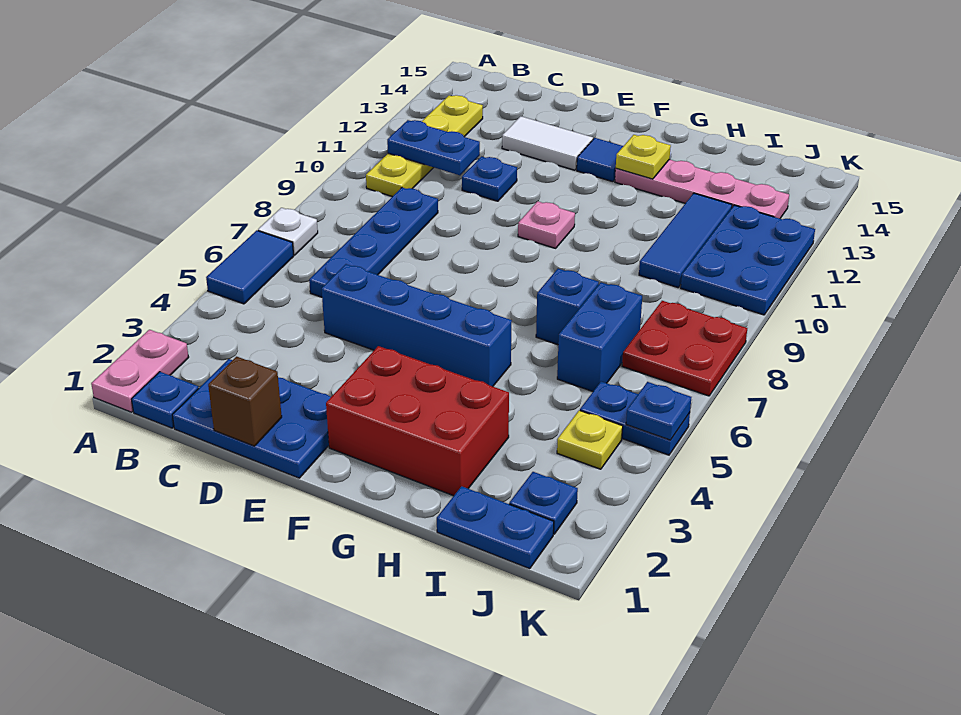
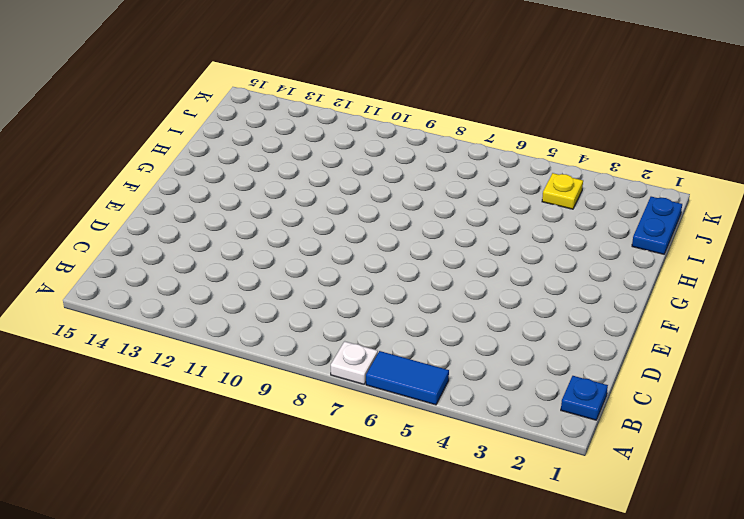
none -> pink plate A1:A2 level 1
none -> yellow plate B10:B13 level 1
none -> blue plate C1:E2 level 1

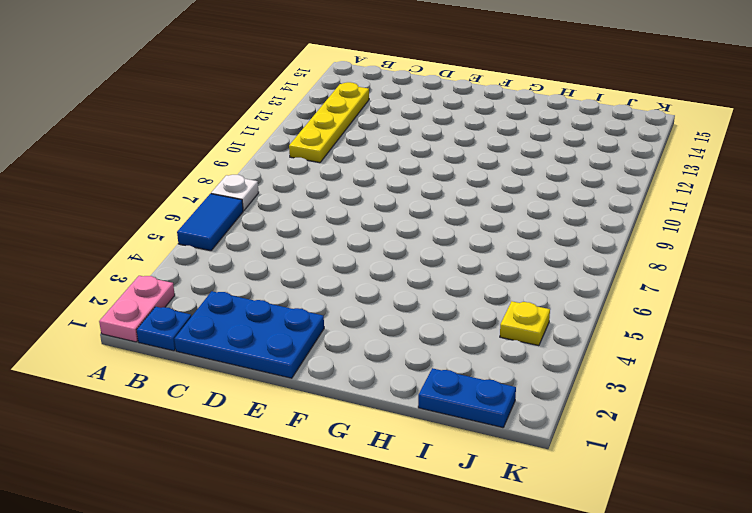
none -> blue plate C6:C9 level 1
none -> blue brick D5:G5 level 1
none -> blue plate D11 level 1

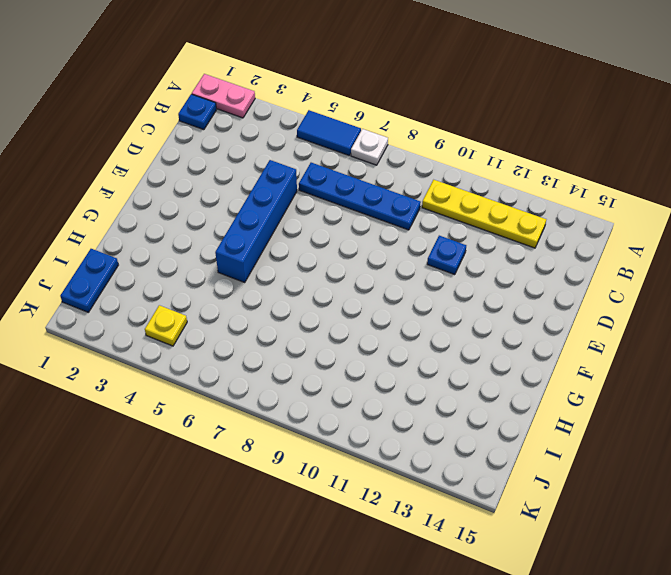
none -> blue plate C1:E2 level 1
none -> white tile D13:E13 level 1
none -> red brick F2:H3 level 1

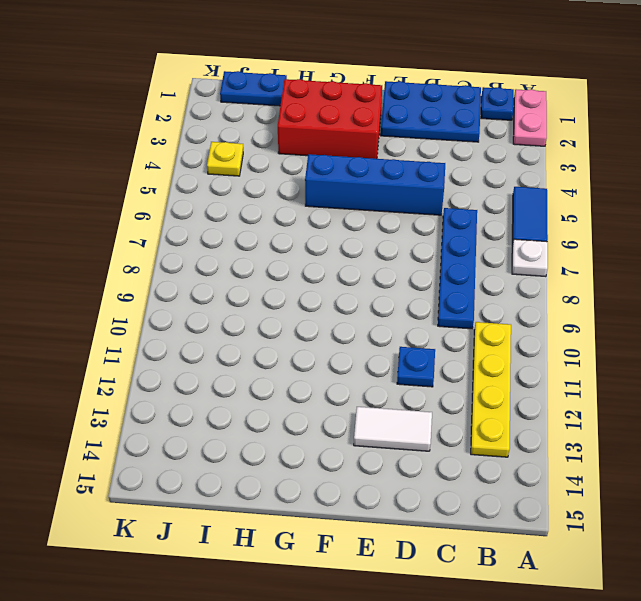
none -> pink plate F10 level 1
none -> blue tile F13 level 1
none -> pink plate G13:J13 level 1

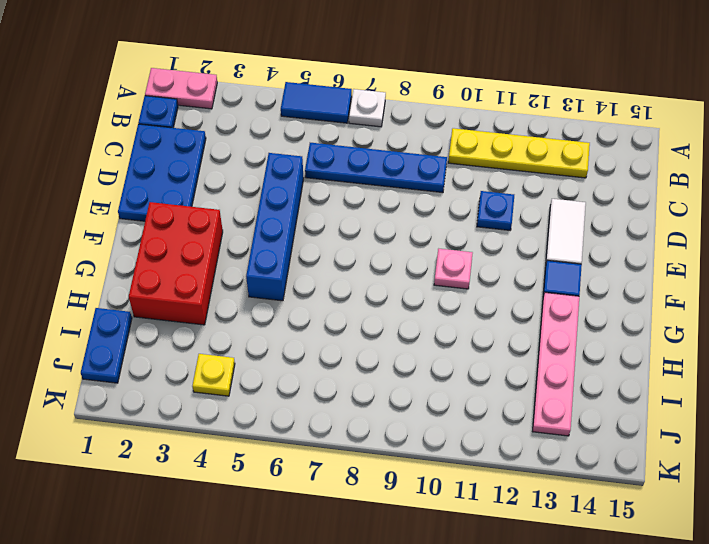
none -> blue brick H7 level 1
none -> blue brick I6:I7 level 1
none -> blue tile I10:I12 level 1

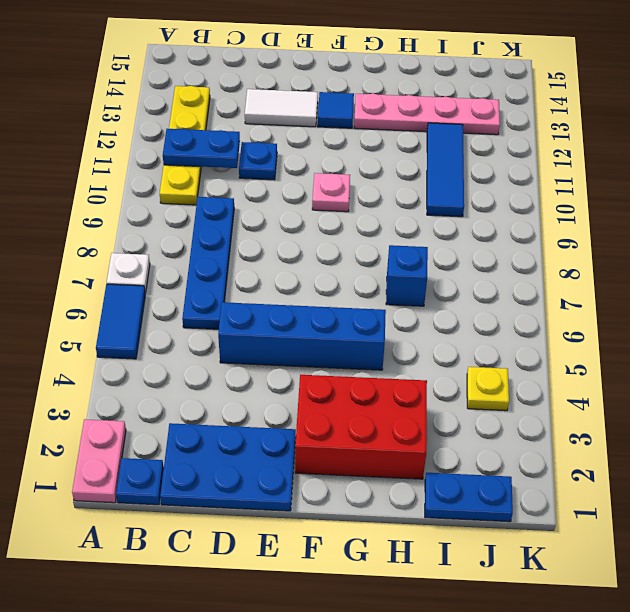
none -> blue brick I6:I7 level 1
none -> blue plate J2 level 1
none -> blue plate J5:K5 level 1

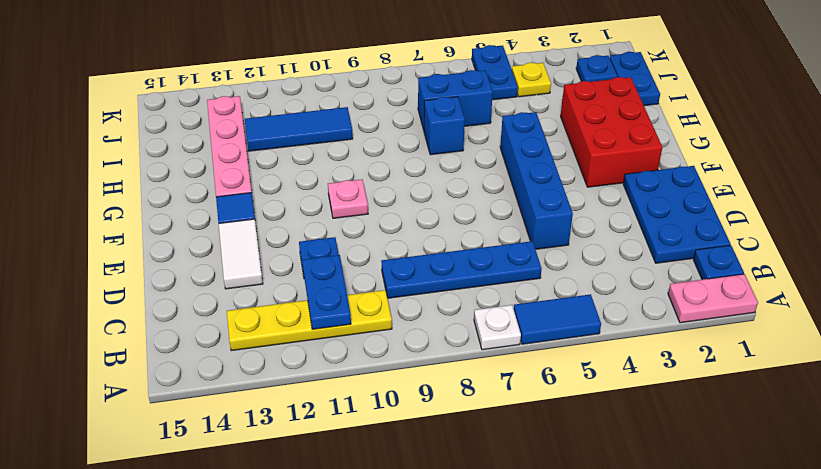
none -> red plate J7:K8 level 1
none -> blue plate J10:K12 level 1
none -> brown brick D1 level 2

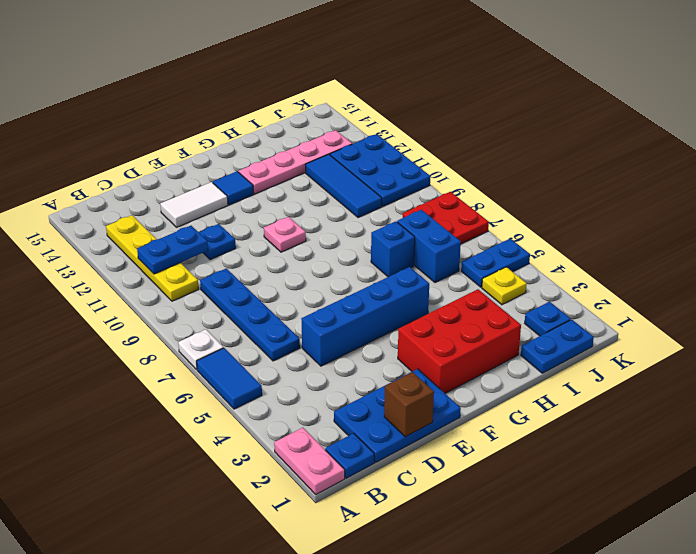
none -> yellow plate G13 level 2
none -> blue plate K5 level 2

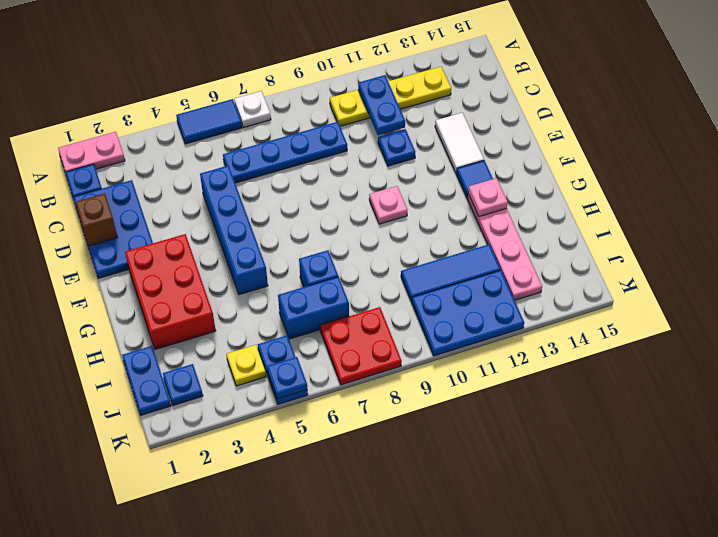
pink plate G13 level 2 -> yellow plate G13 level 2

